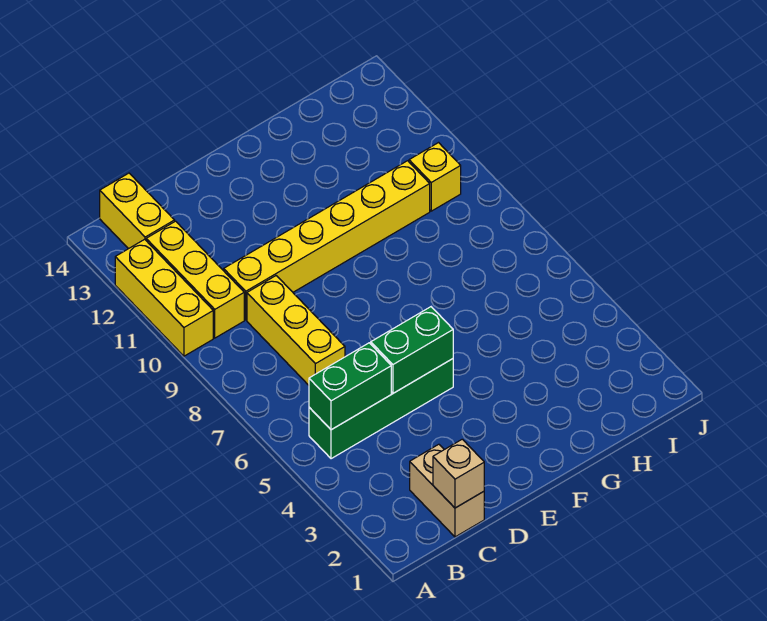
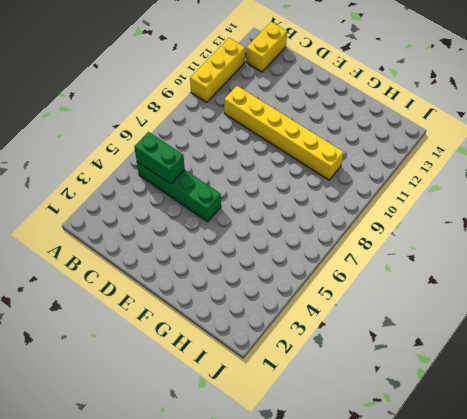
none -> yellow brick B10:B12 level 1
none -> tan brick C1:C2 level 1

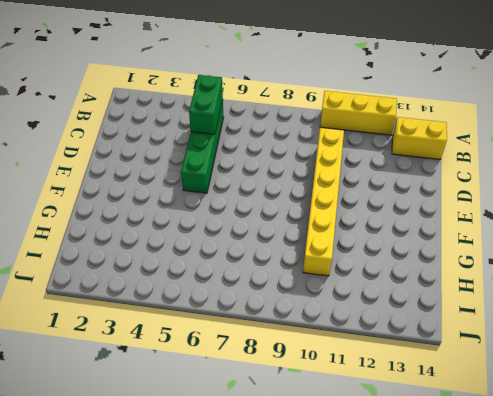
none -> yellow brick B10:B12 level 1
none -> tan brick C1:C2 level 1

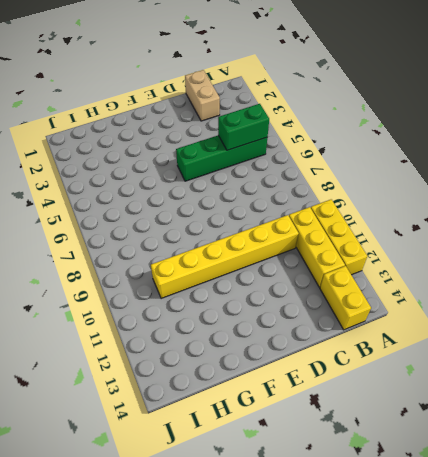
none -> yellow brick C7:C9 level 1
none -> yellow brick I10 level 1

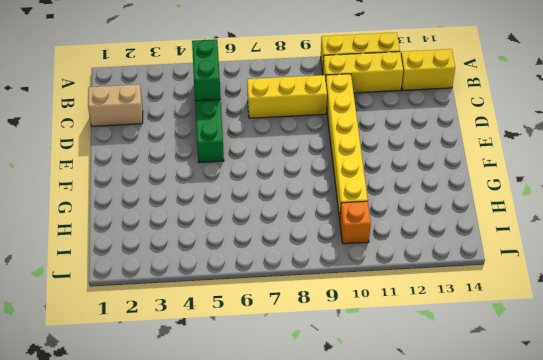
orange brick I10 level 1 -> yellow brick I10 level 1
none -> tan brick C1 level 2
none -> green brick D5:E5 level 2

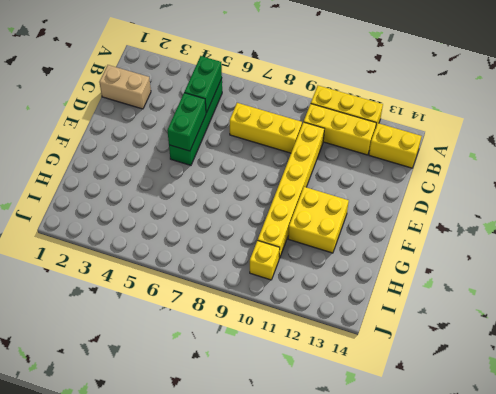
yellow brick F11:G12 level 1 -> none
none -> tan brick C1 level 2

